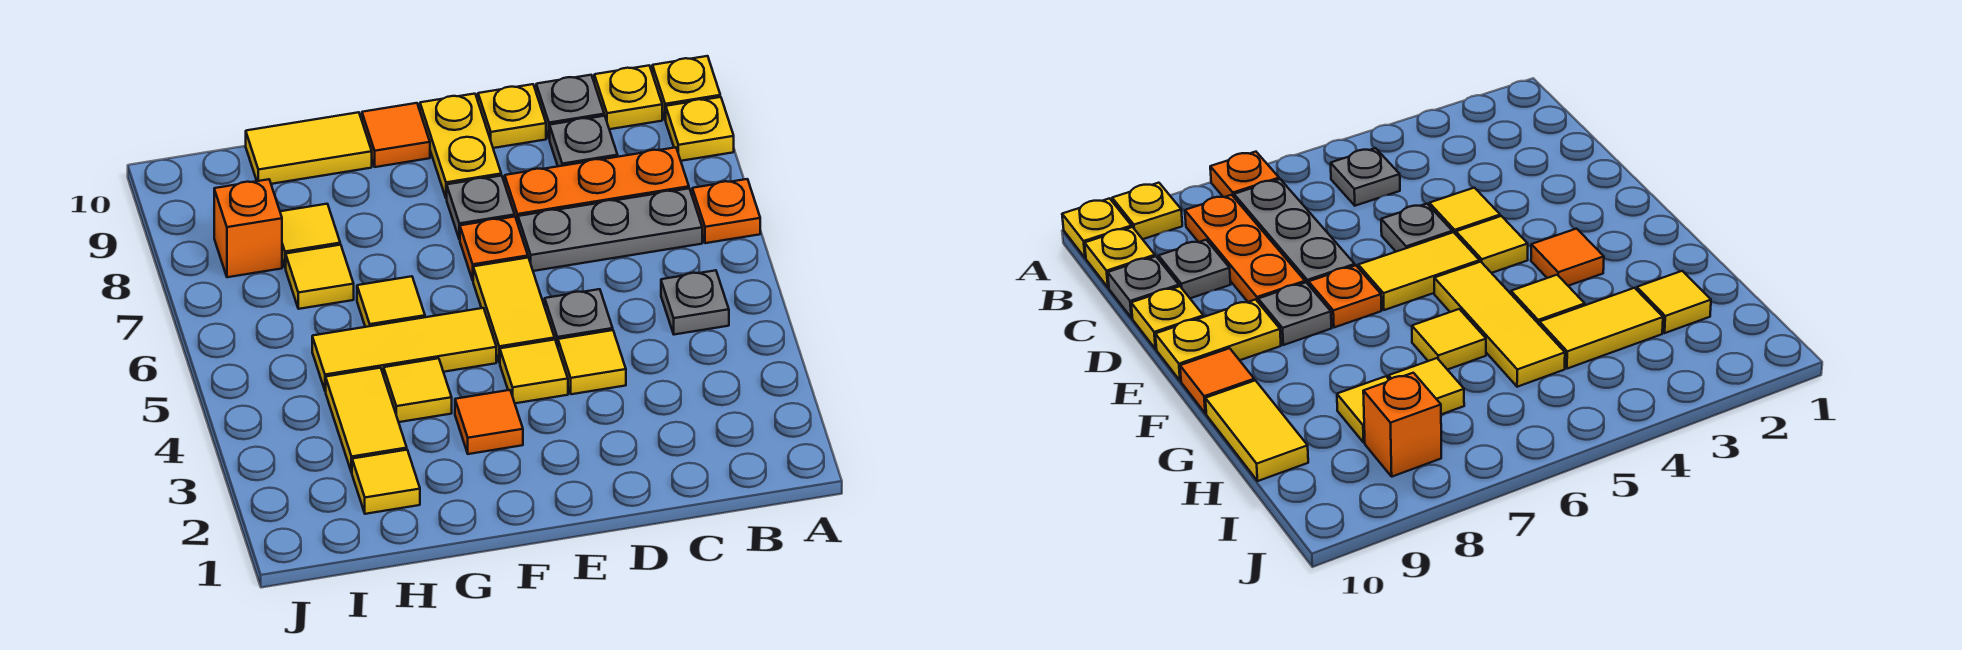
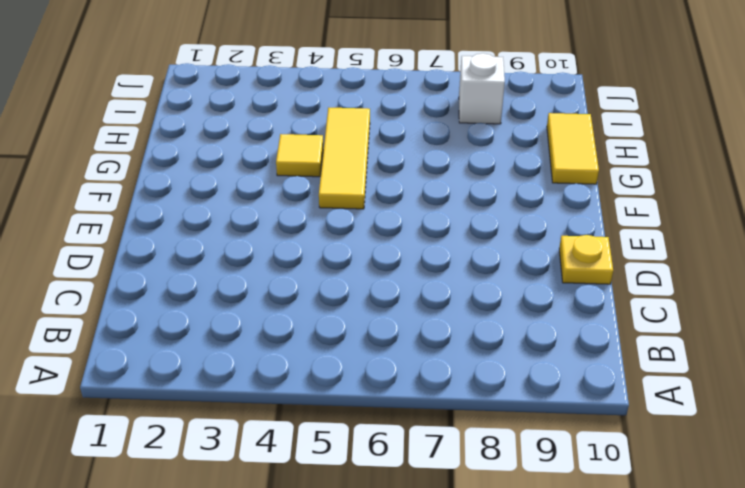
white brick I8 level 1 -> orange brick I8 level 1
none -> orange plate A7 level 1
none -> yellow plate A9 level 1
none -> yellow plate A10 level 1

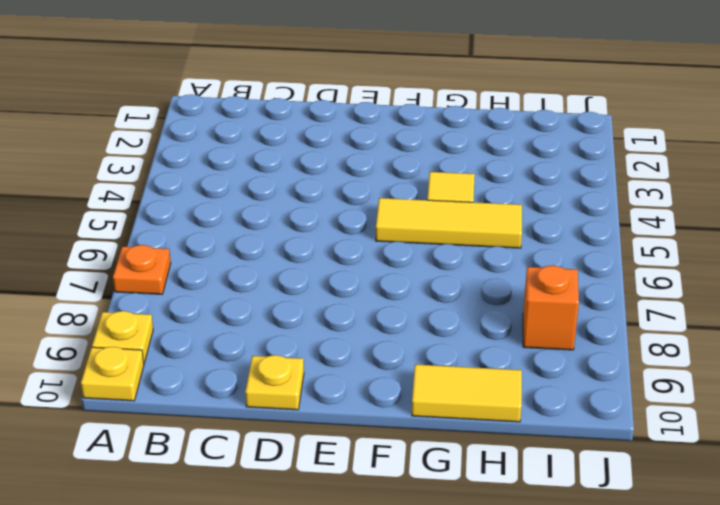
none -> grey plate B5 level 1
none -> grey plate B7:D7 level 1
none -> orange plate B8:D8 level 1

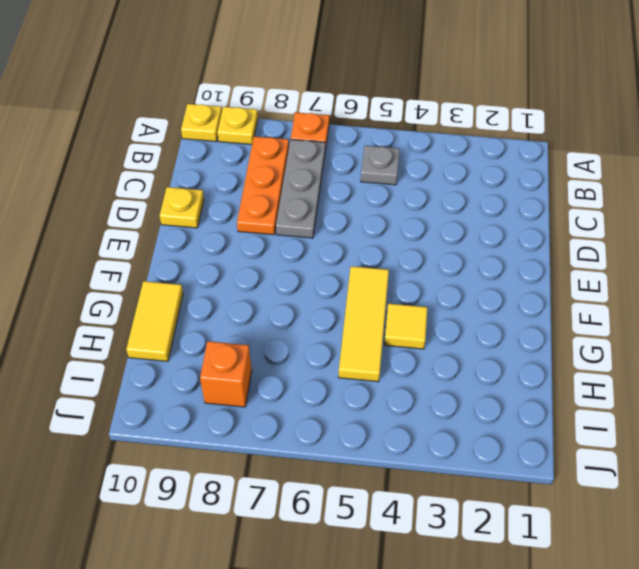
none -> yellow plate B10 level 1
none -> grey plate C9 level 1
none -> grey plate C10 level 1

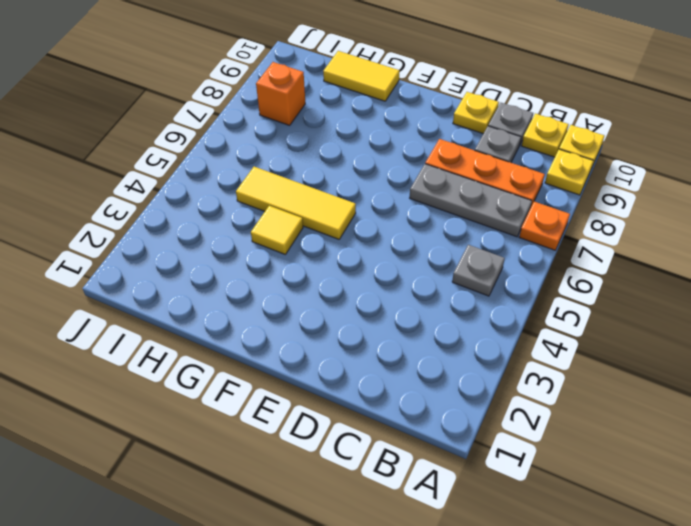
none -> yellow tile D4 level 1
none -> grey plate D5 level 1
none -> yellow tile E4 level 1

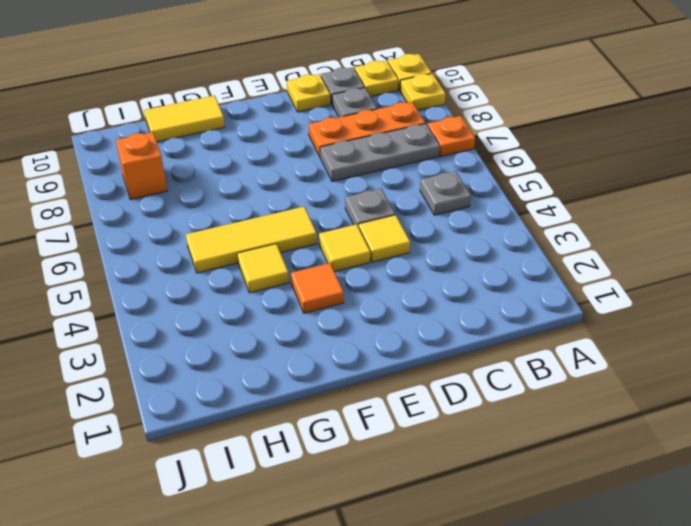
none -> yellow tile E5:E6 level 1
none -> orange plate E7 level 1
none -> grey plate E8 level 1

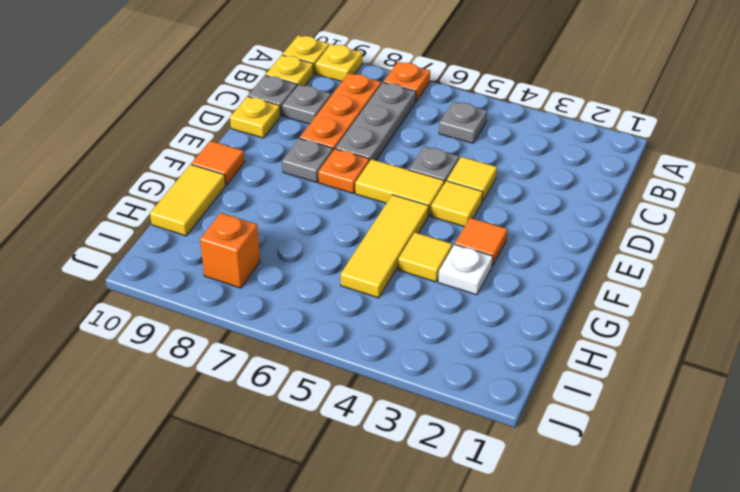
white plate G3 level 1 -> none
none -> yellow plate E9:E10 level 1
none -> yellow tile G6 level 1
none -> yellow tile H2 level 1

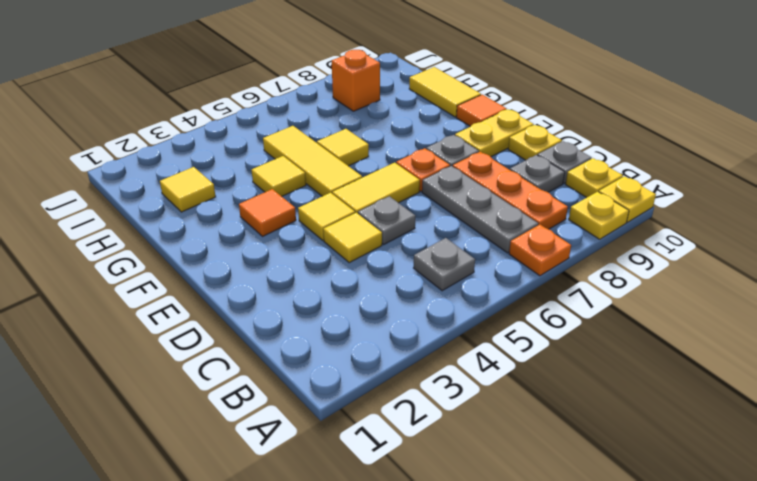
none -> yellow tile H3:H4 level 1
none -> yellow tile H7 level 1
none -> yellow tile H8 level 1

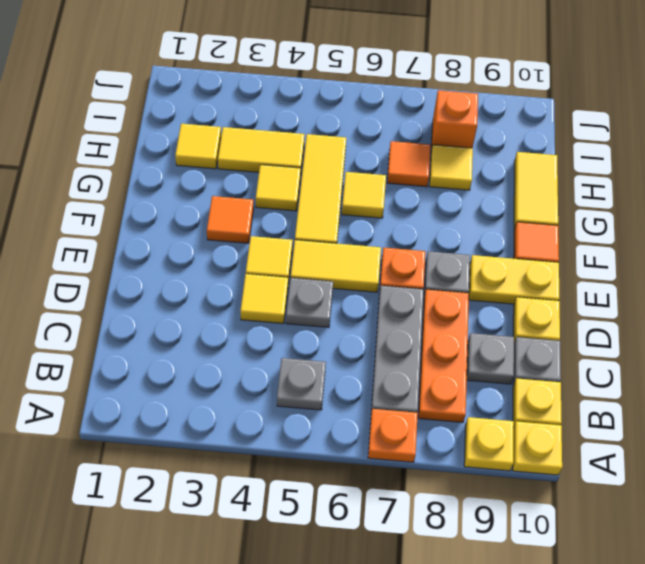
orange tile H7 level 1 -> yellow tile H7 level 1

